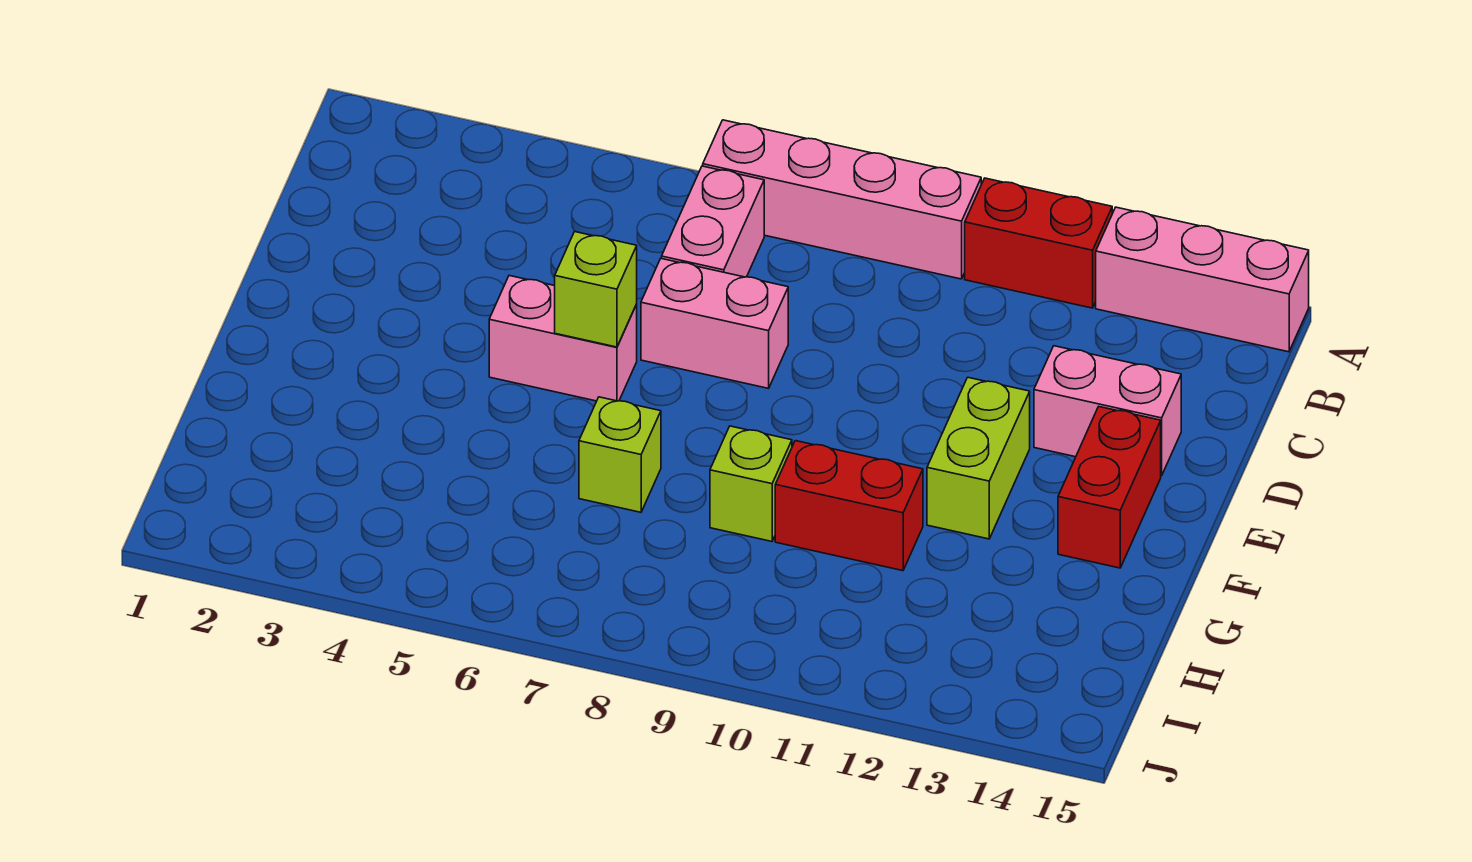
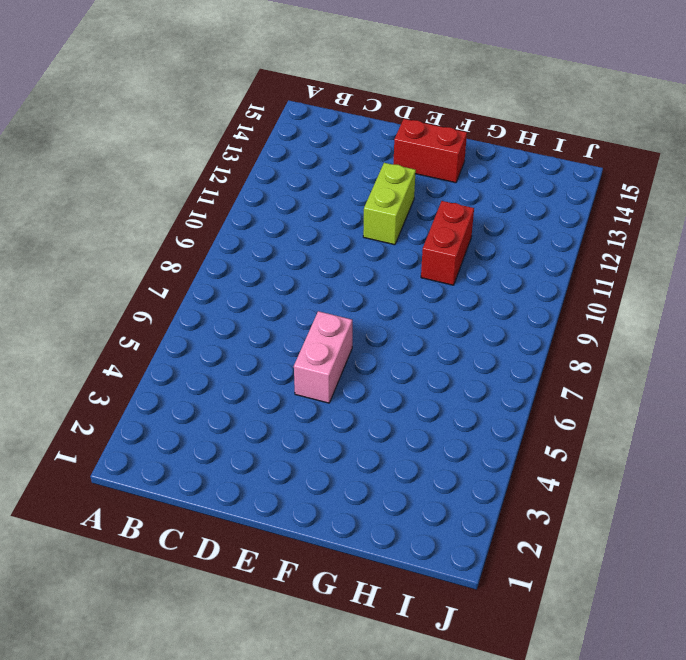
lime brick E11:E12 level 1 -> lime brick E12:F12 level 1
none -> pink brick A7:A10 level 1
none -> red brick A11:A12 level 1
none -> pink brick A13:A15 level 1

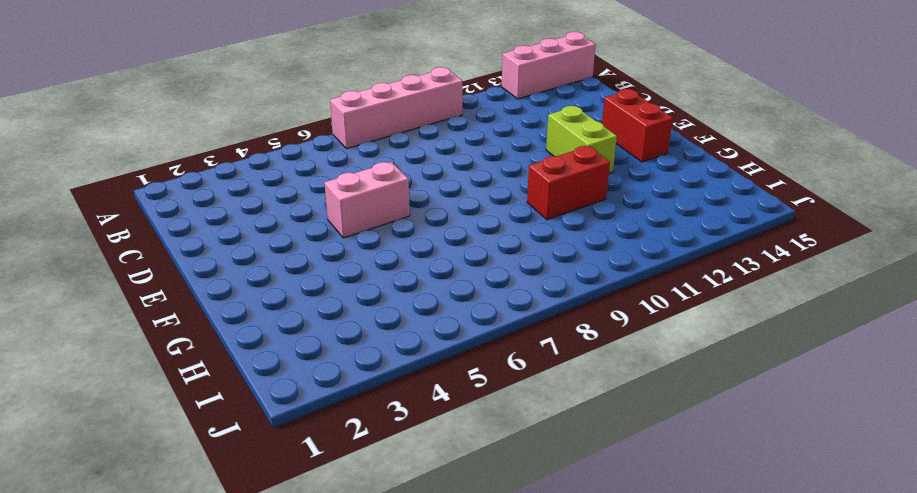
none -> red brick A11:A12 level 1
none -> pink brick B7:C7 level 1
none -> pink brick D7:D8 level 1

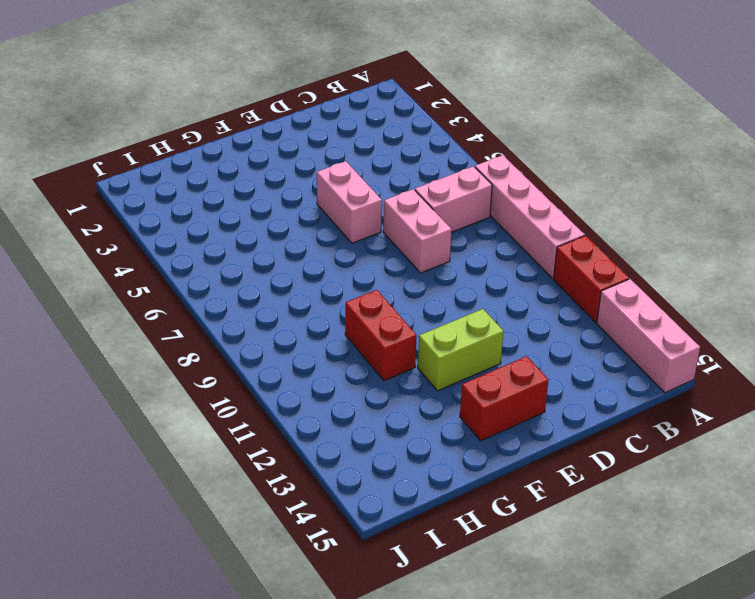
none -> pink brick D13:D14 level 1
none -> lime brick G7 level 1
none -> lime brick G9 level 1

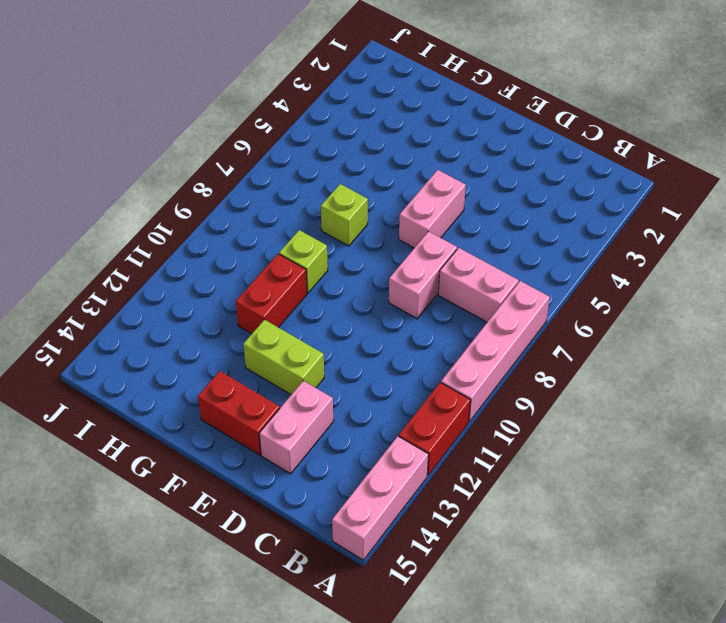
none -> lime brick E6 level 2

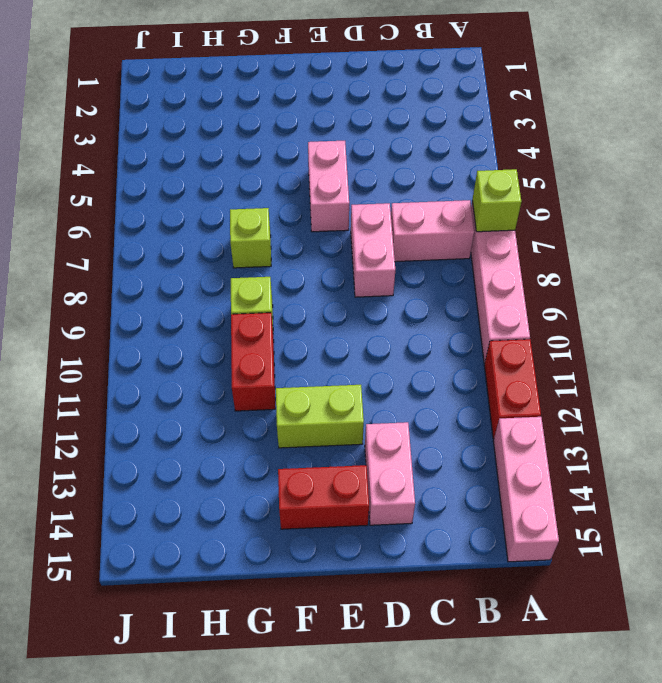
lime brick A7 level 2 -> lime brick E6 level 2

